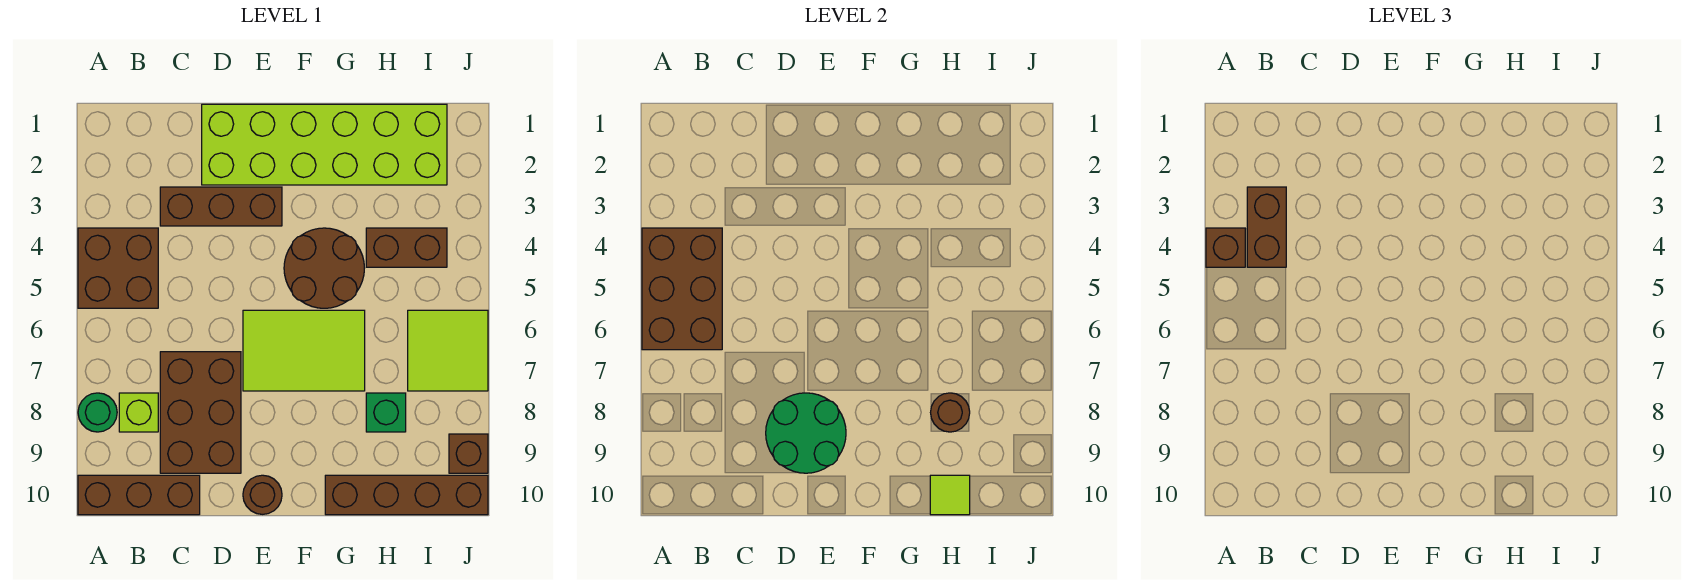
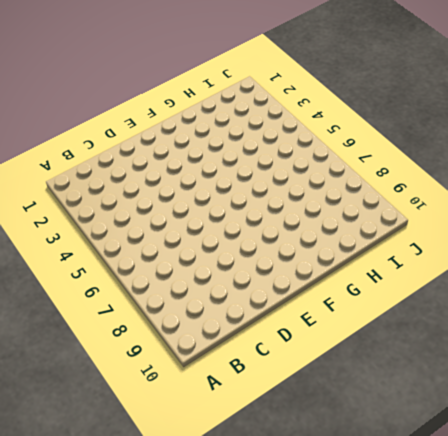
none -> brown brick A4:B5 level 1
none -> green round brick A8 level 1
none -> brown brick A10:C10 level 1

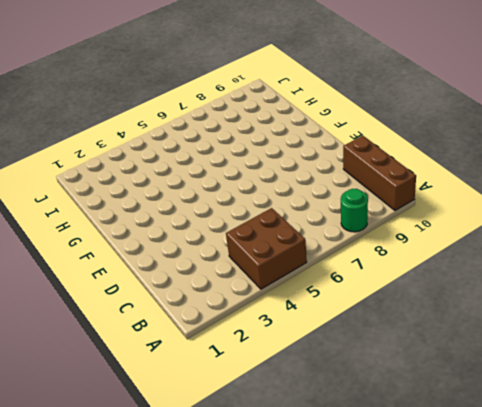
none -> lime brick B8 level 1
none -> brown brick C3:E3 level 1
none -> brown brick C7:D9 level 1

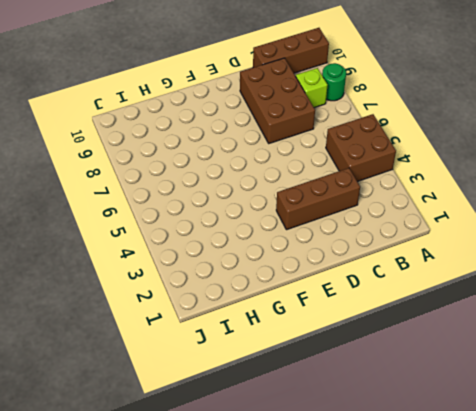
none -> lime brick D1:I2 level 1
none -> lime tile E6:G7 level 1
none -> brown round brick E10 level 1

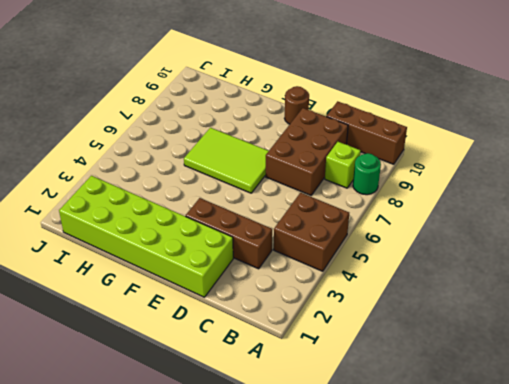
none -> brown round brick F4:G5 level 1
none -> brown brick G10:J10 level 1
none -> brown brick H4:I4 level 1

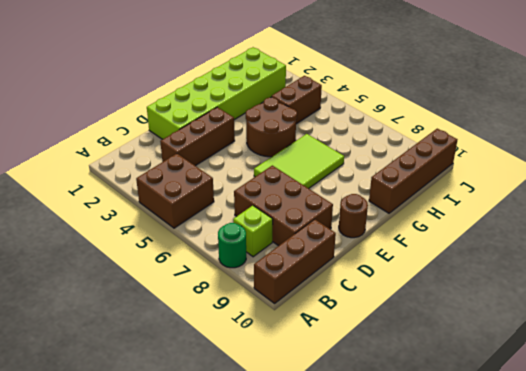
none -> green brick H8 level 1
none -> lime tile I6:J7 level 1
none -> brown brick J9 level 1

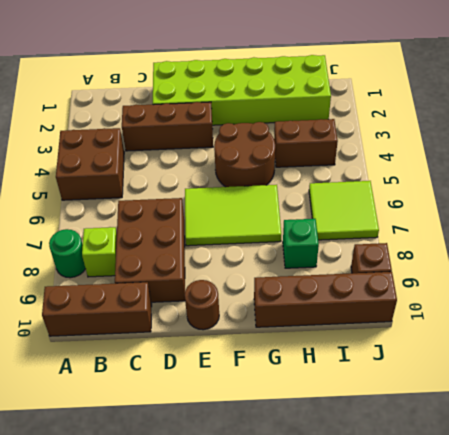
none -> brown brick A4:B6 level 2
none -> green round brick D8:E9 level 2
none -> brown round brick H8 level 2

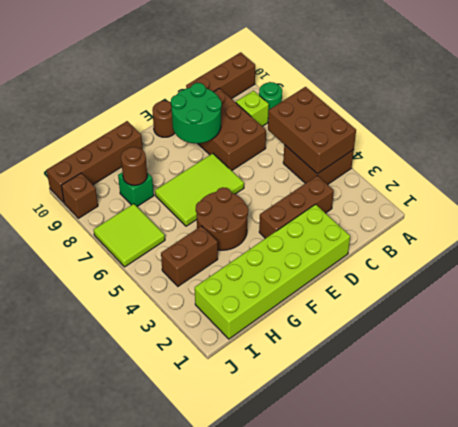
none -> lime tile H10 level 2
none -> brown brick A4 level 3
none -> brown brick B3:B4 level 3

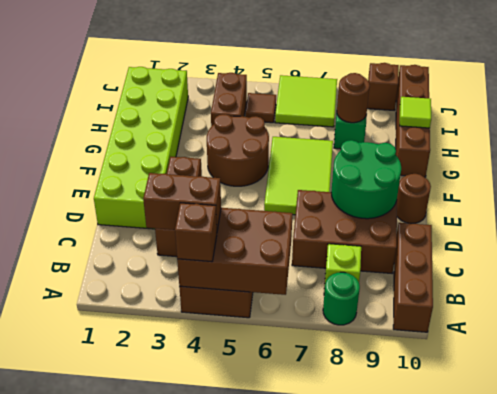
brown tile I5 level 1 -> none

